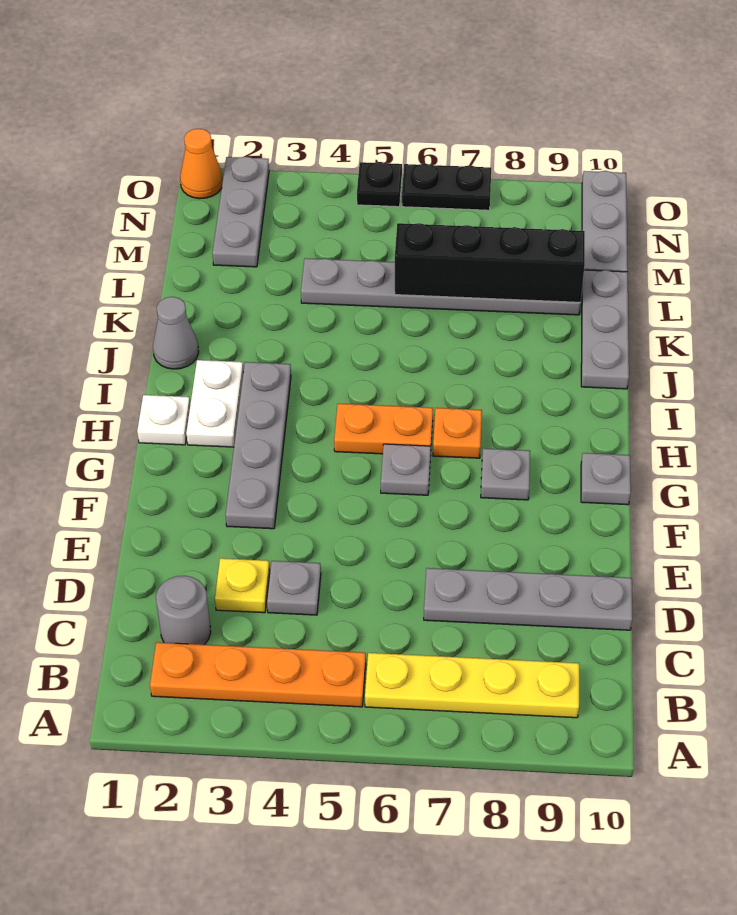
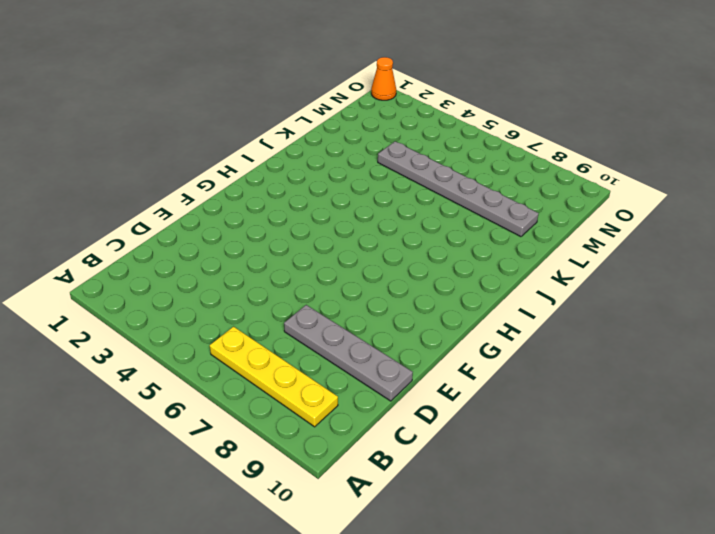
none -> orange plate B2:B5 level 1
none -> grey round brick C2 level 1
none -> yellow plate D3 level 1

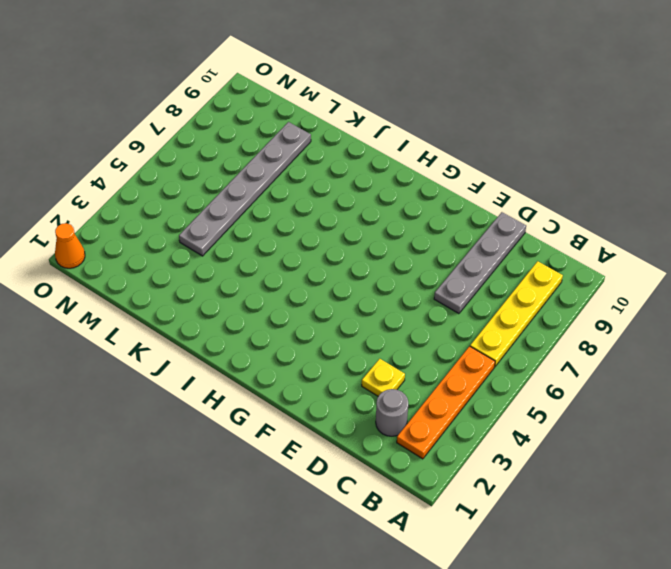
none -> grey plate D4 level 1
none -> grey plate F3:I3 level 1
none -> grey plate G6 level 1

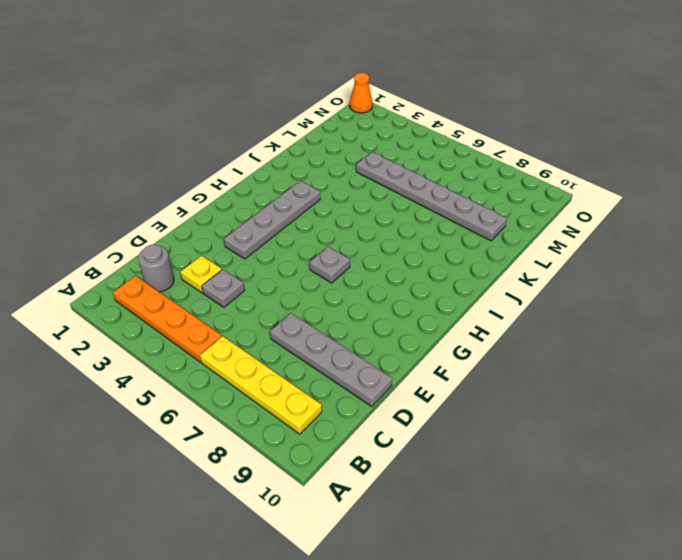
none -> grey plate G8 level 1
none -> grey plate G10 level 1
none -> white plate H1 level 1

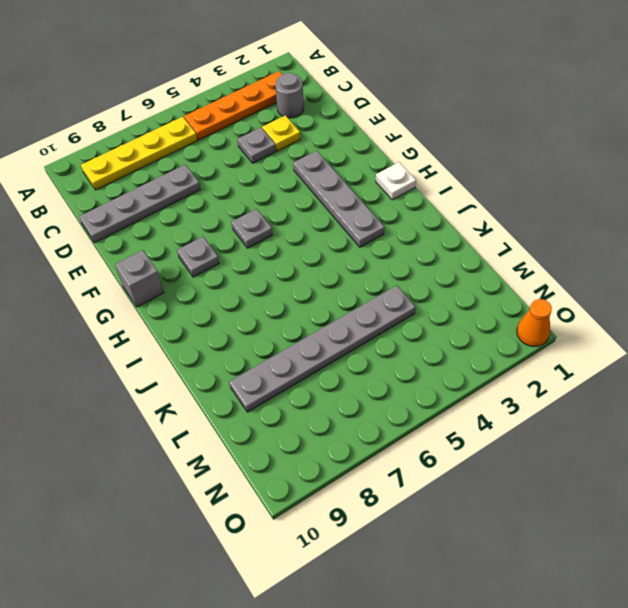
grey brick G10 level 1 -> grey plate G10 level 1
none -> white plate H2:I2 level 1
none -> orange plate H5:H6 level 1
none -> orange plate H7 level 1

